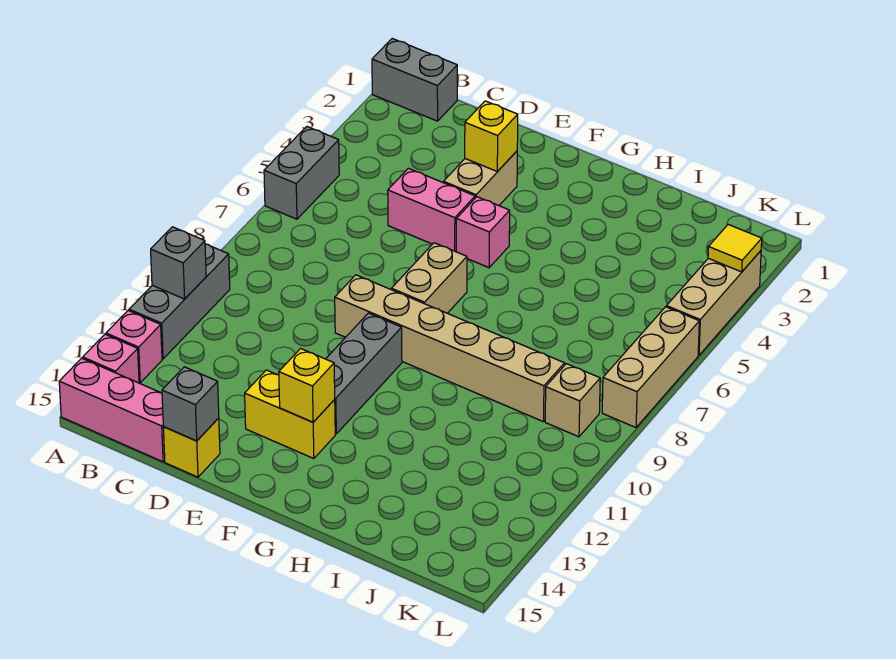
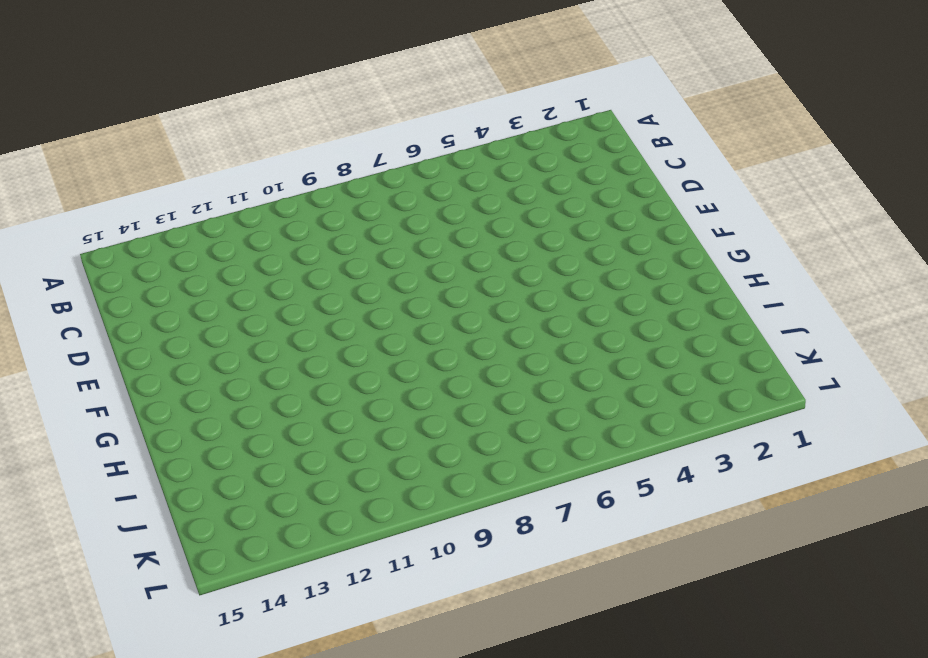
none -> grey brick A1:B1 level 1
none -> grey brick A5:A6 level 1
none -> grey brick A10:A12 level 1

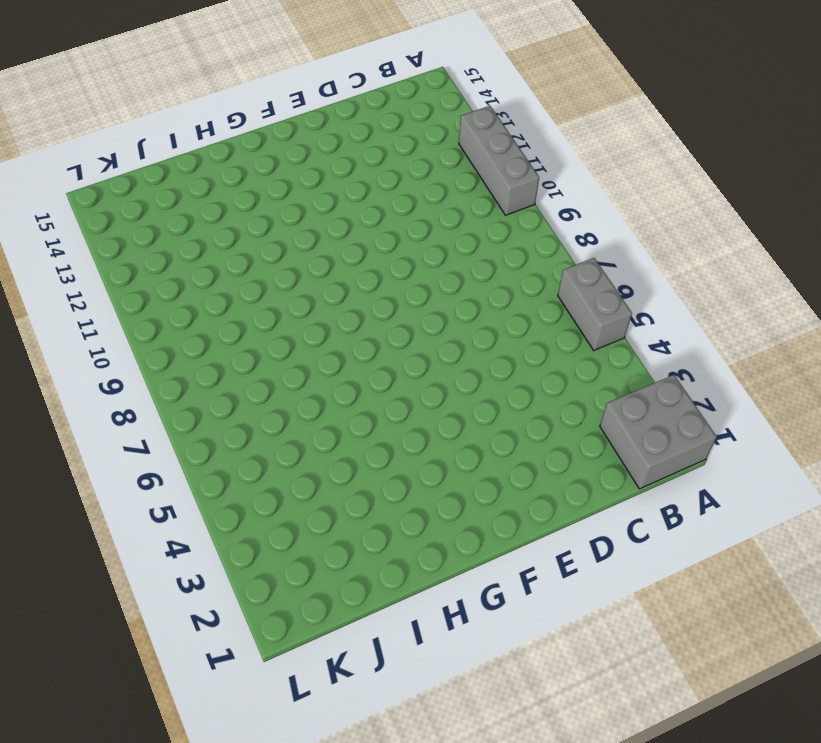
grey brick A1:B2 level 1 -> grey brick A1:B1 level 1
none -> pink brick A13 level 1
none -> pink brick A14 level 1
none -> pink brick A15:C15 level 1

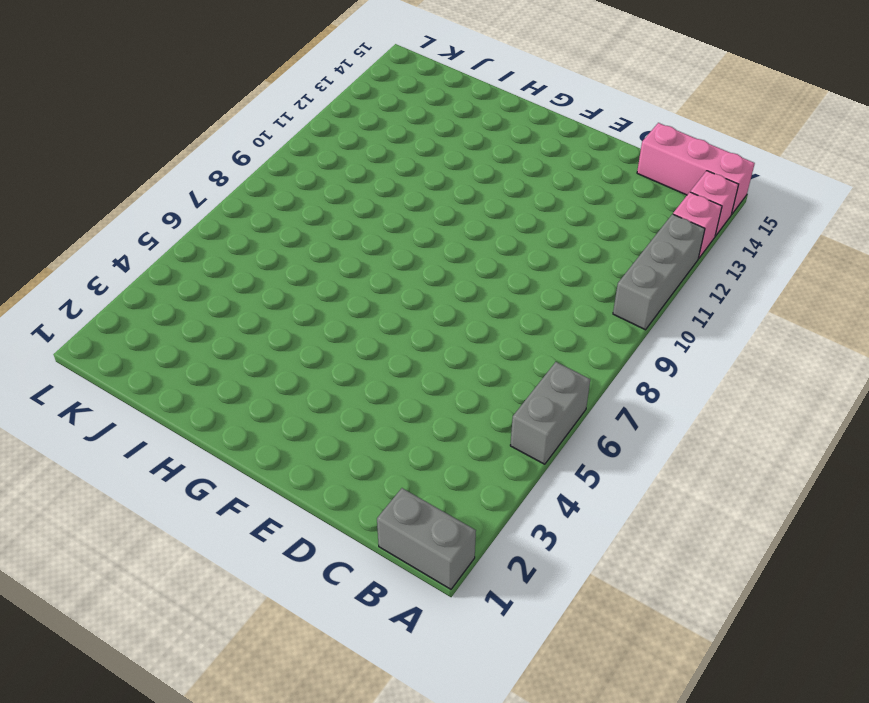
none -> pink brick D5:E5 level 1
none -> yellow brick D15 level 1
none -> tan brick E3:E4 level 1

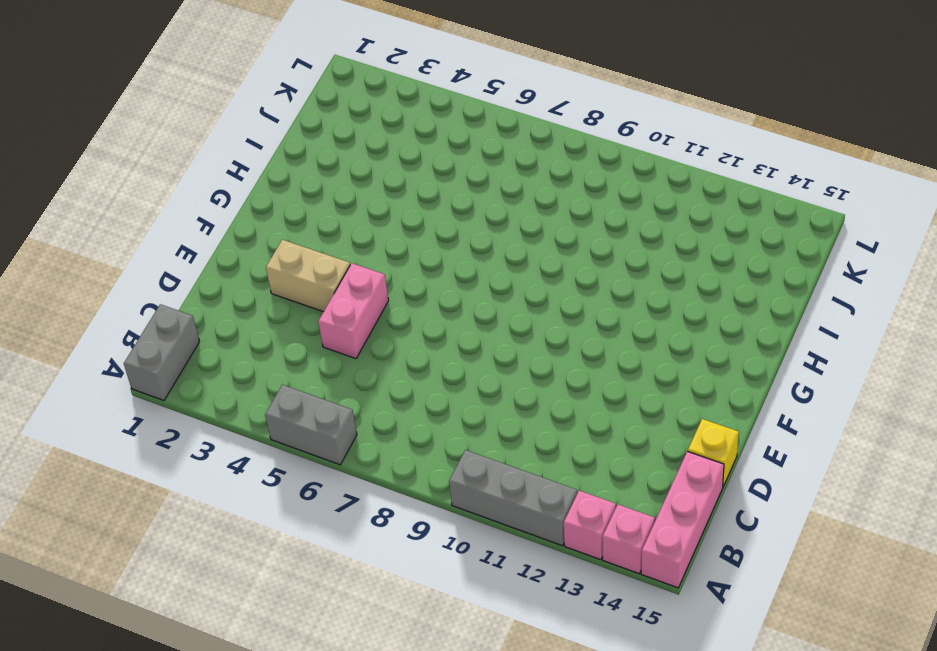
none -> tan brick E9:J9 level 1
none -> yellow brick E13:F13 level 1
none -> pink brick F5 level 1

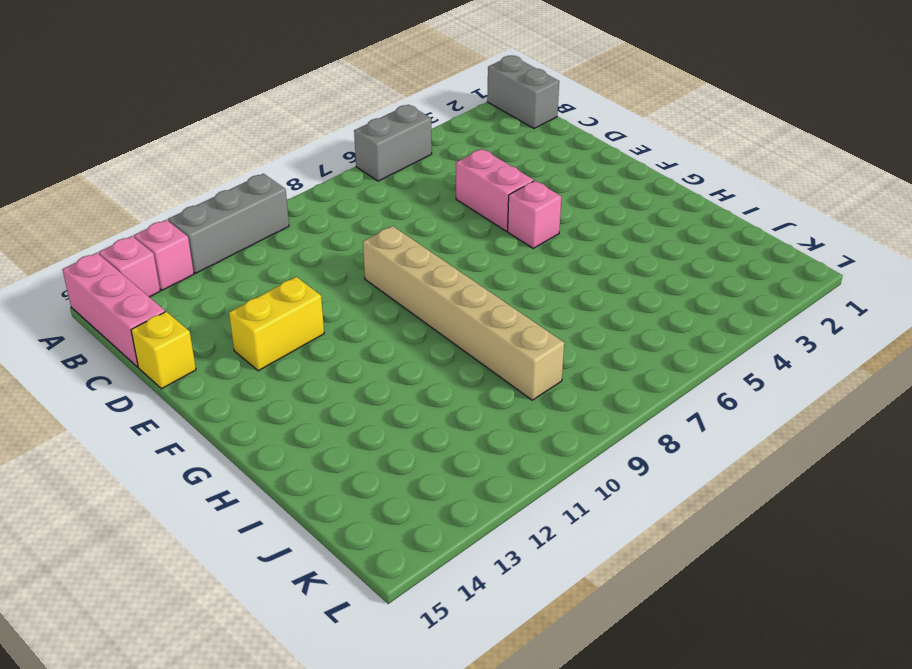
yellow brick E12:E13 level 1 -> yellow brick E13:F13 level 1
none -> tan brick E3:E4 level 1
none -> tan brick F7:F8 level 1
none -> grey brick F10:F12 level 1

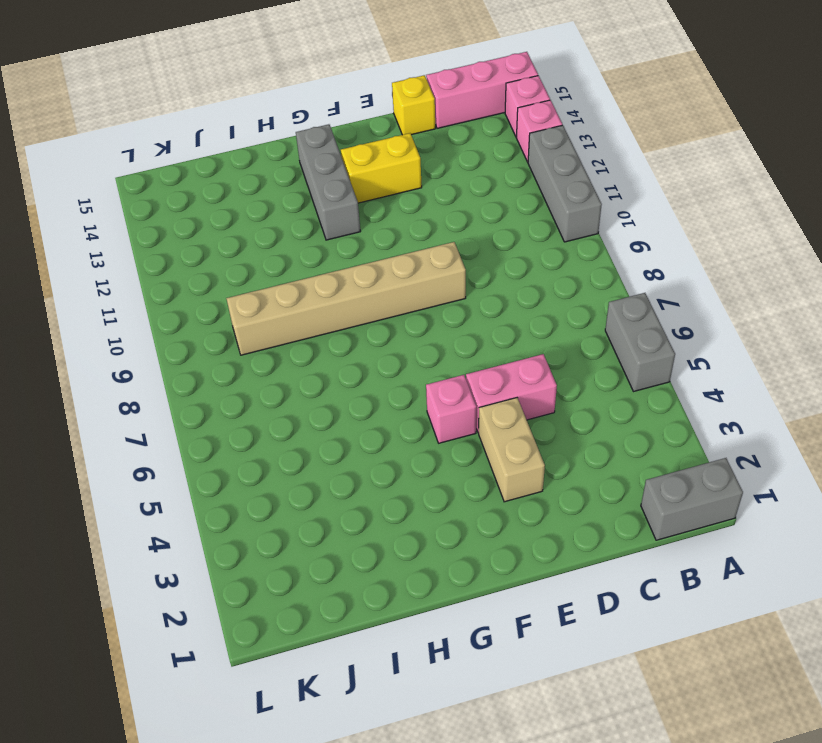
grey brick G12:G14 level 1 -> grey brick F10:F12 level 1
none -> tan brick F7:F8 level 1
none -> tan brick K9 level 1
none -> tan brick L3:L5 level 1

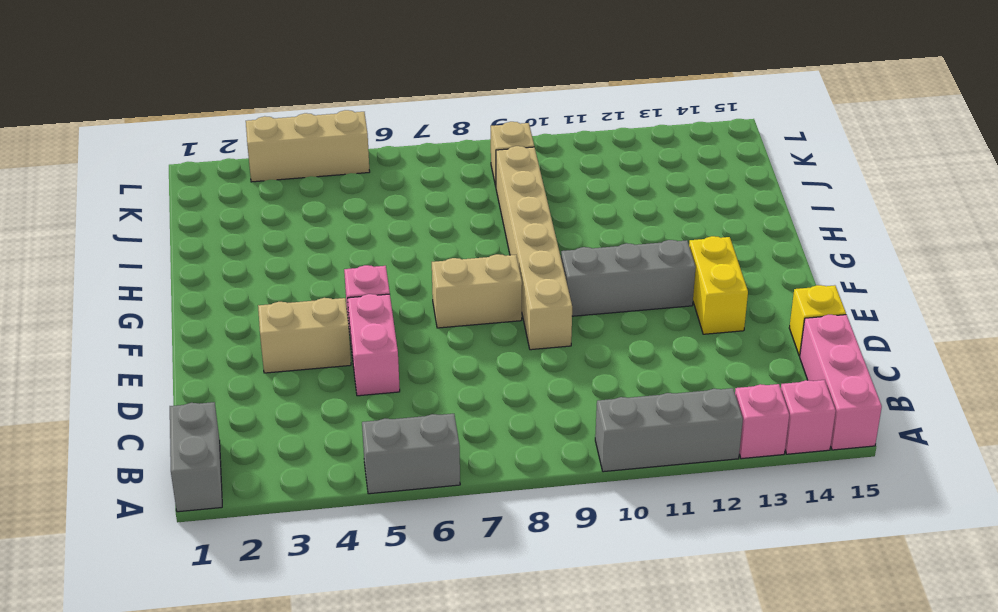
none -> tan brick L6:L8 level 1
none -> grey brick A11 level 2
none -> grey brick D15 level 2

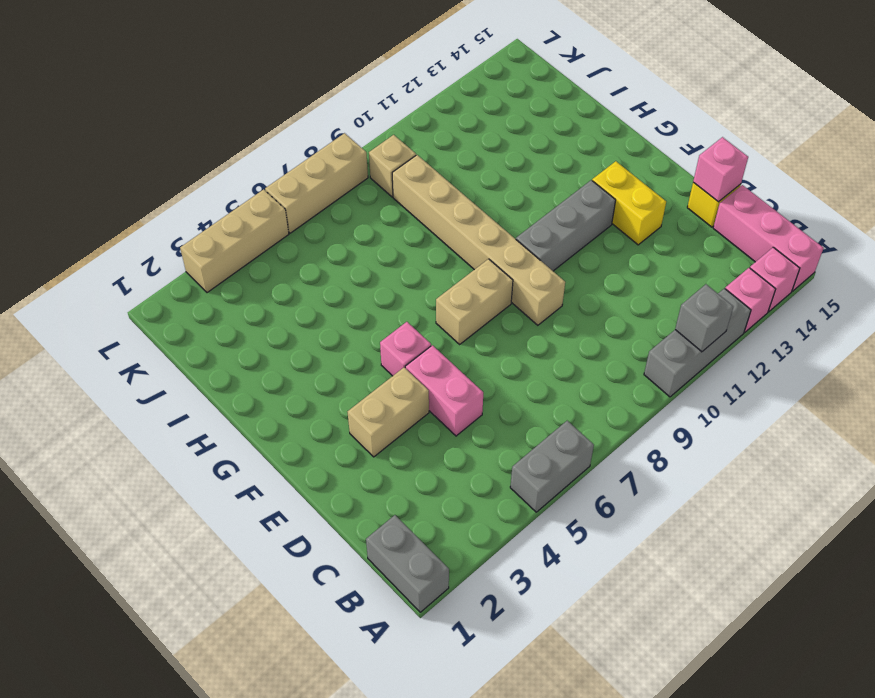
pink brick D15 level 2 -> grey brick D15 level 2
none -> yellow brick E3 level 2
none -> yellow brick F13 level 2
none -> yellow tile L3 level 2

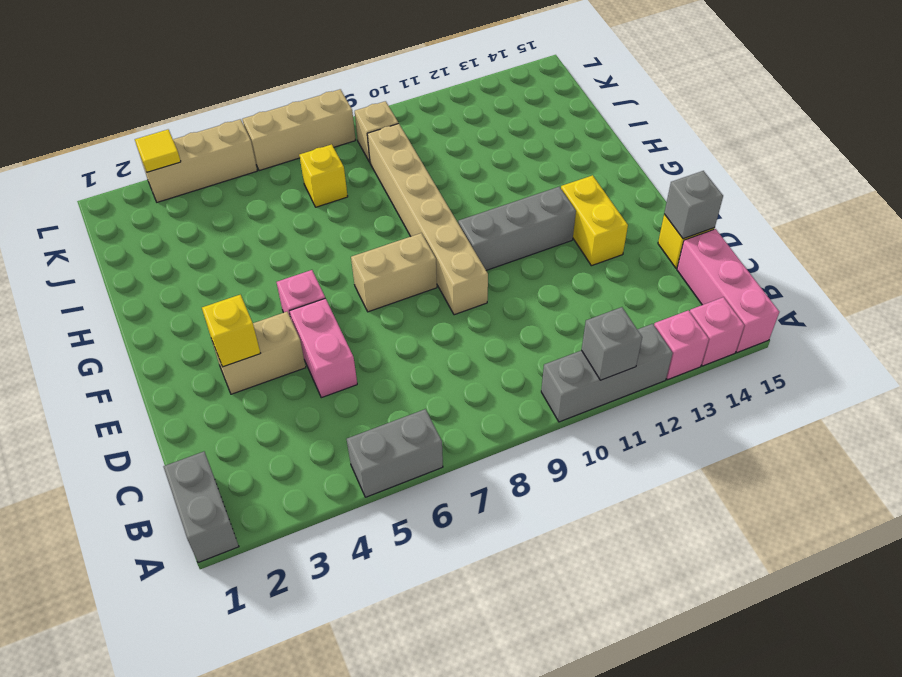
yellow brick J7 level 1 -> yellow brick F13 level 2

